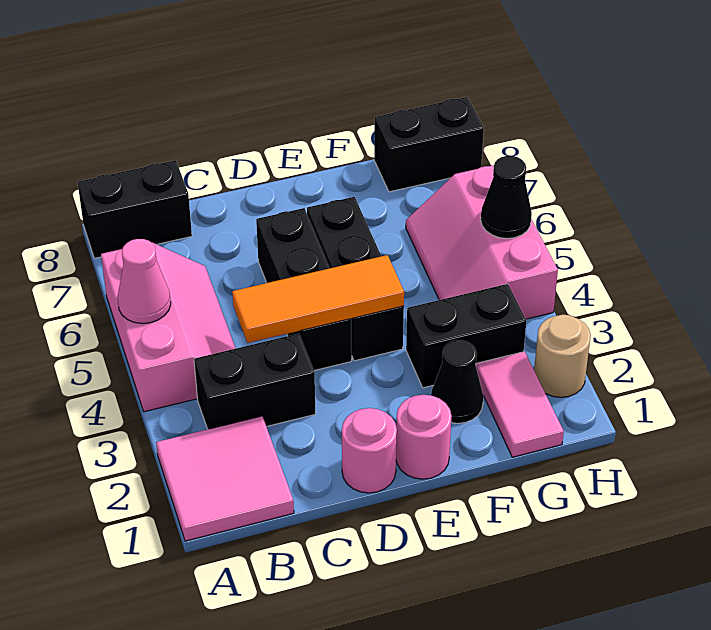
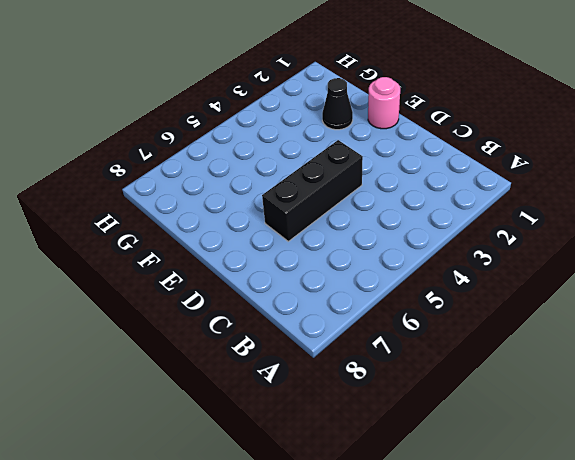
none -> pink tile A1:B2 level 1
none -> pink slope A4:B6 level 1 top A
none -> black brick A8:B8 level 1

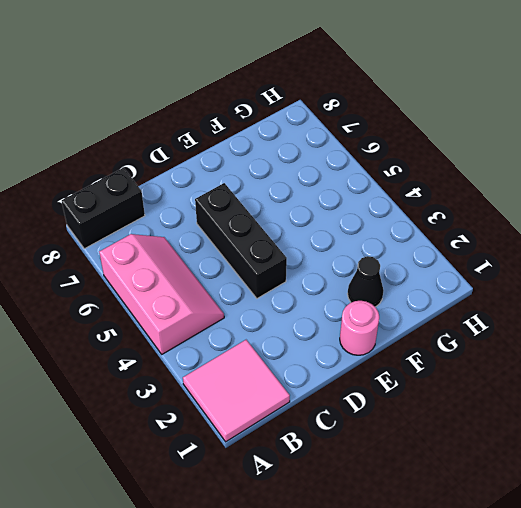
none -> black brick B3:C3 level 1
none -> pink round brick D1 level 1
none -> black brick E4:E6 level 1

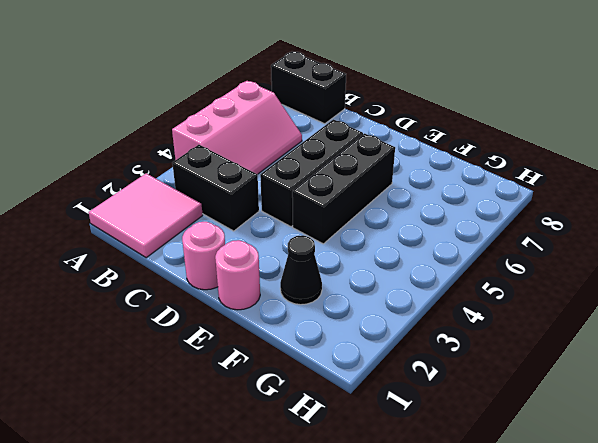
none -> black brick F3:G3 level 1
none -> pink tile G1:G2 level 1
none -> pink slope G4:H6 level 1 top H

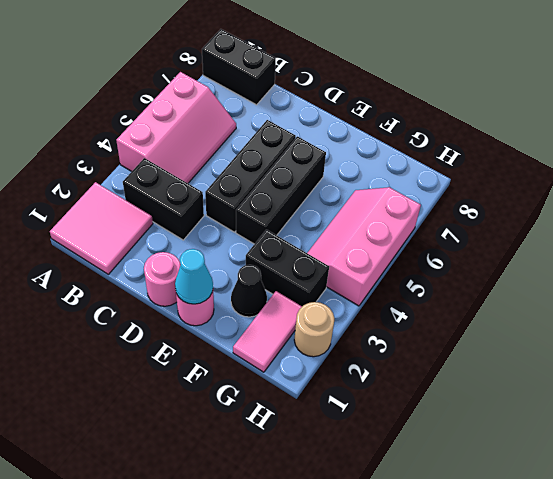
cyan cone E1 level 2 -> none
none -> black brick G8:H8 level 1
none -> pink cone A5 level 2
none -> orange tile C4:E4 level 2

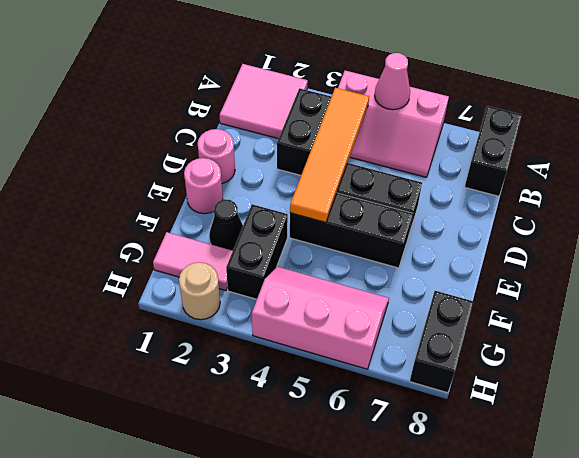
orange tile B4:E4 level 2 -> orange tile C4:E4 level 2
none -> black cone H5 level 2

